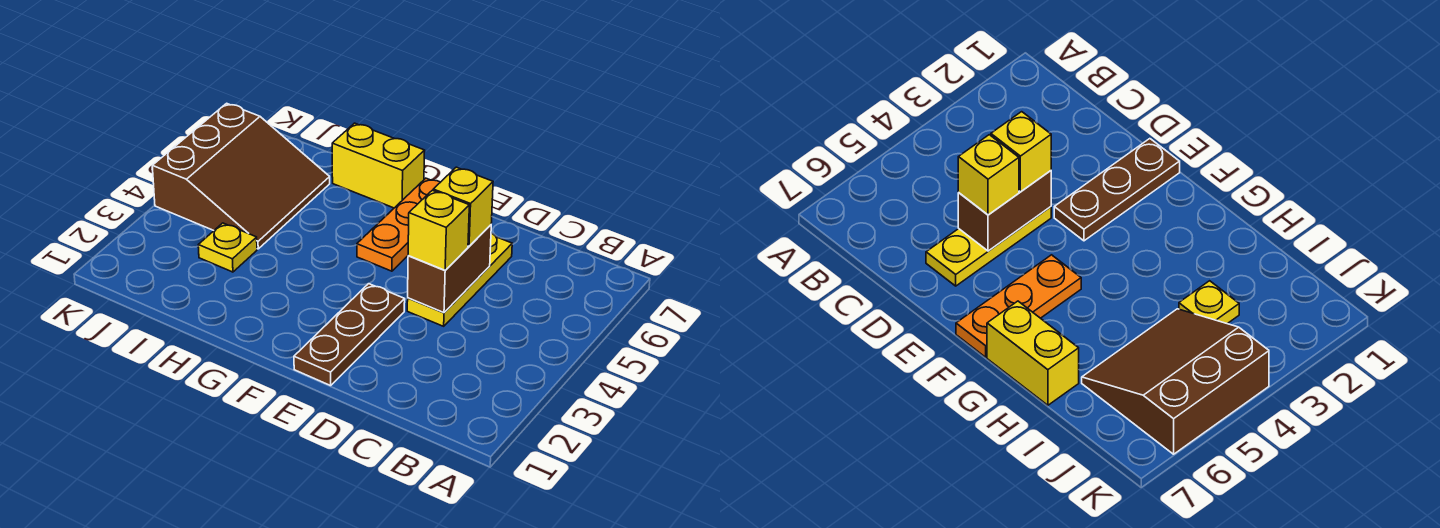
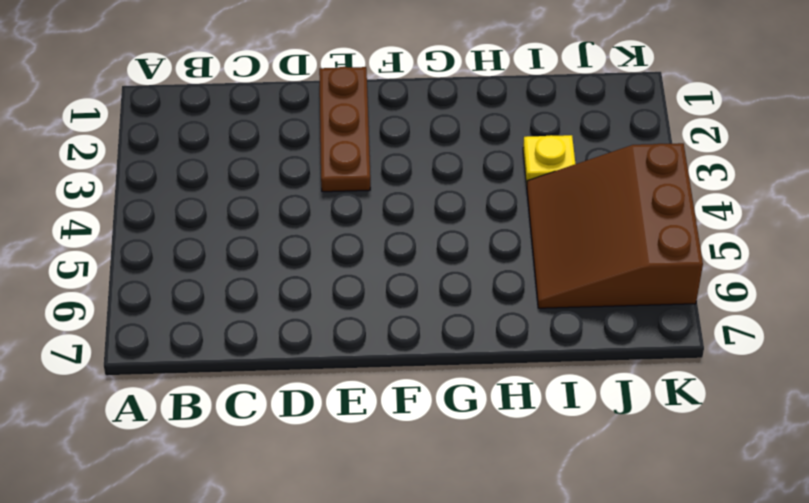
none -> yellow plate D4:D6 level 1
none -> orange plate F5:F7 level 1

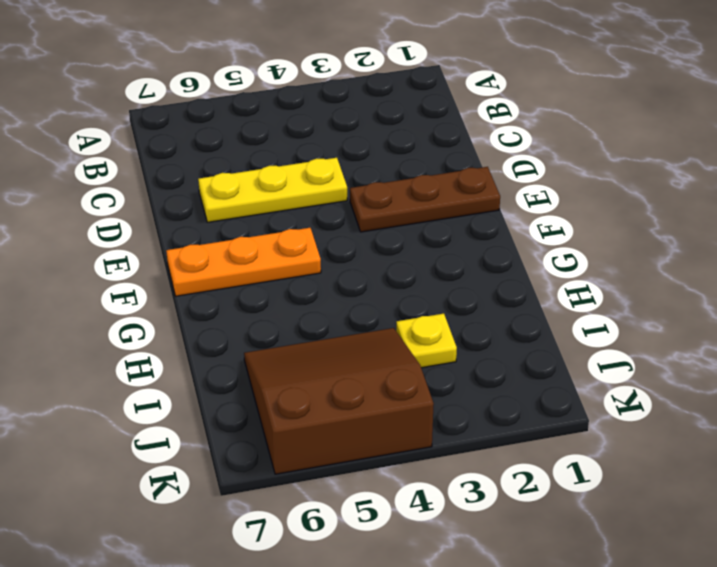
none -> yellow brick G7:H7 level 1
none -> brown brick D4:D5 level 2

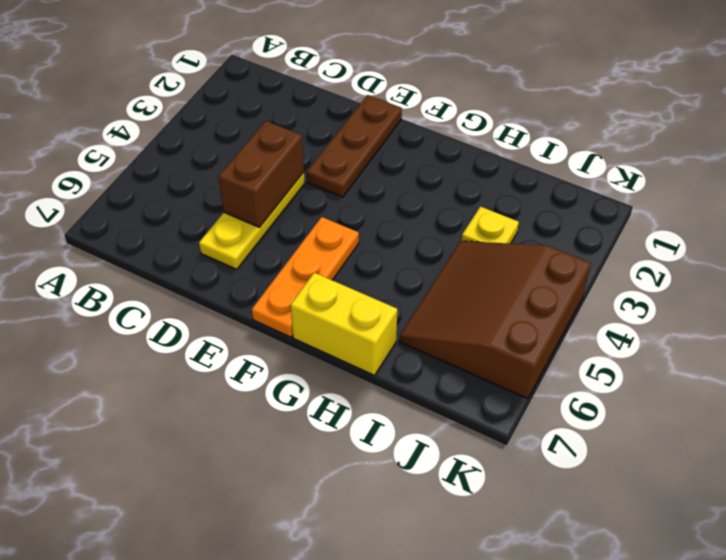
none -> yellow brick D4 level 3
none -> yellow brick D5 level 3

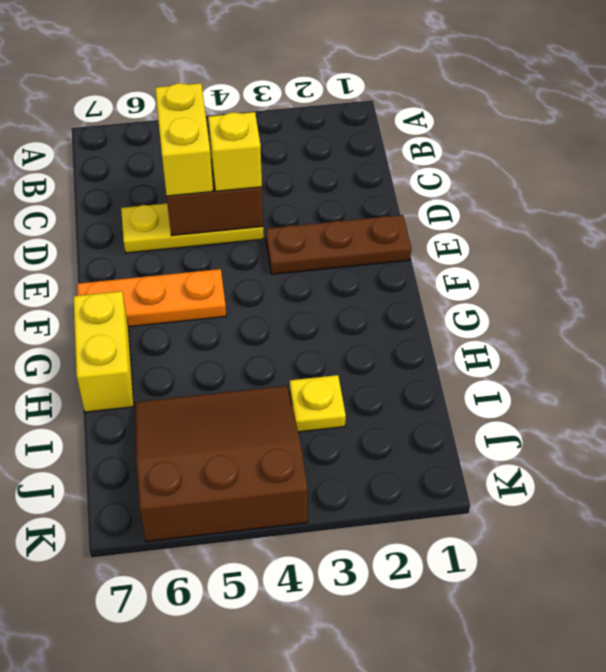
yellow brick C5:D5 level 3 -> yellow brick D5 level 3

